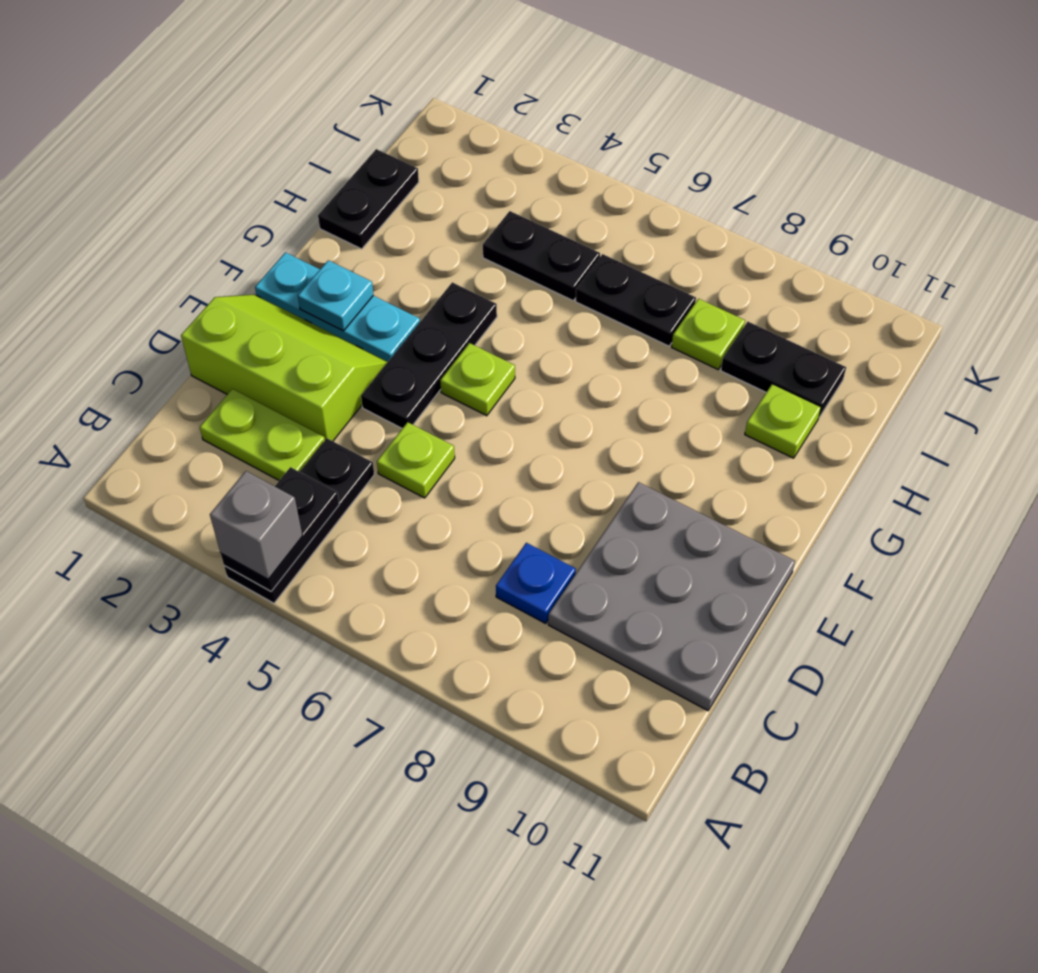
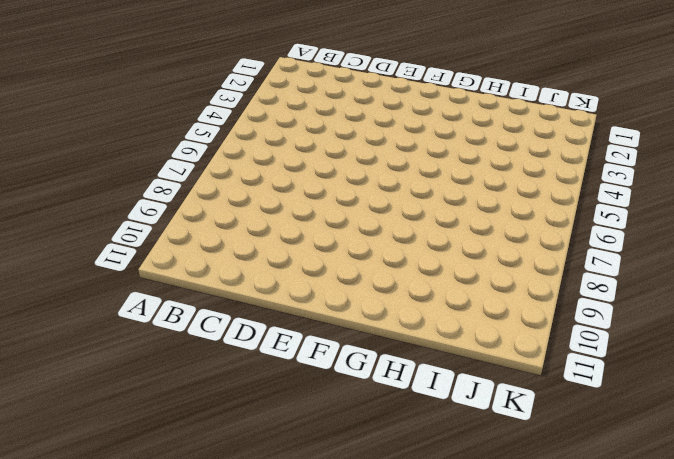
none -> black plate A4:C4 level 1
none -> lime plate C2:C3 level 1
none -> blue plate C8 level 1

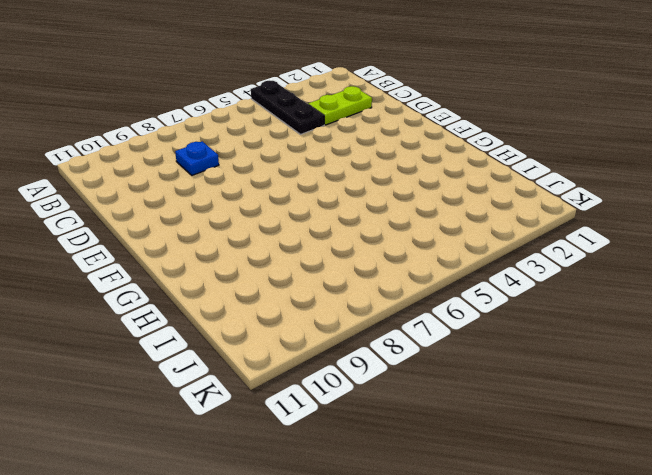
none -> grey plate C9:E11 level 1
none -> lime slope D1:E3 level 1 top D
none -> lime plate D5 level 1

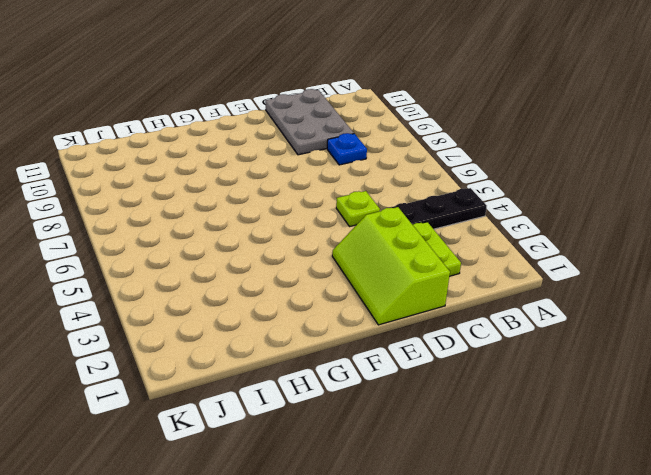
grey plate C9:D11 level 1 -> grey plate C9:E11 level 1
none -> black plate E4:G4 level 1
none -> cyan plate F1:F3 level 1
none -> lime plate F5 level 1

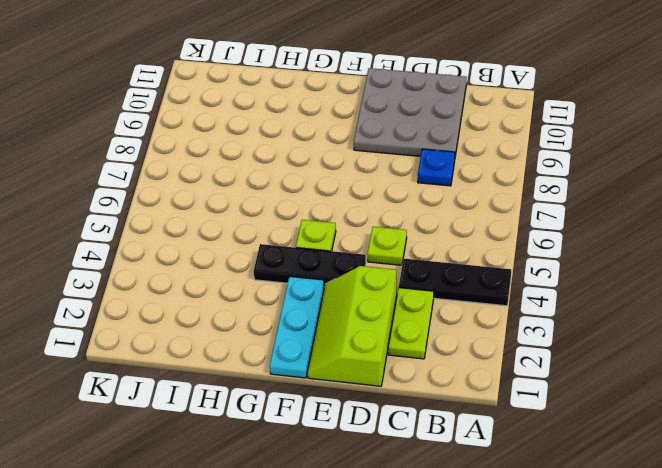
none -> black plate H1:I1 level 1
none -> lime plate H10 level 1
none -> black plate I4:I5 level 1

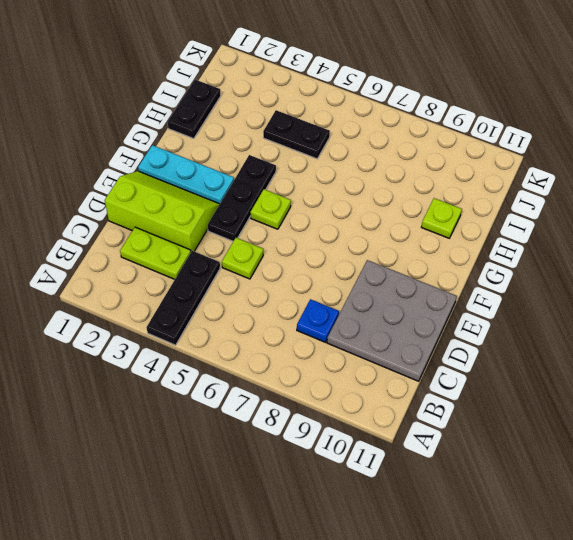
none -> black plate I6:I7 level 1
none -> lime plate I8 level 1
none -> black plate I9:I10 level 1

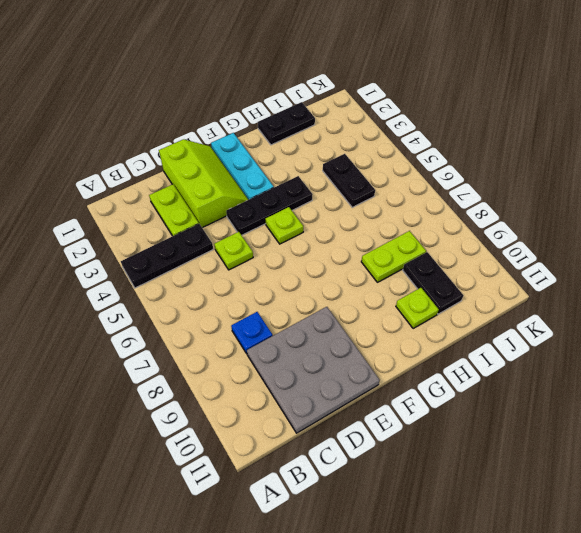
lime plate H8:I8 level 1 -> lime plate I8 level 1
none -> black plate I6:I7 level 1
none -> black plate A4:B4 level 2
none -> cyan plate F2 level 2

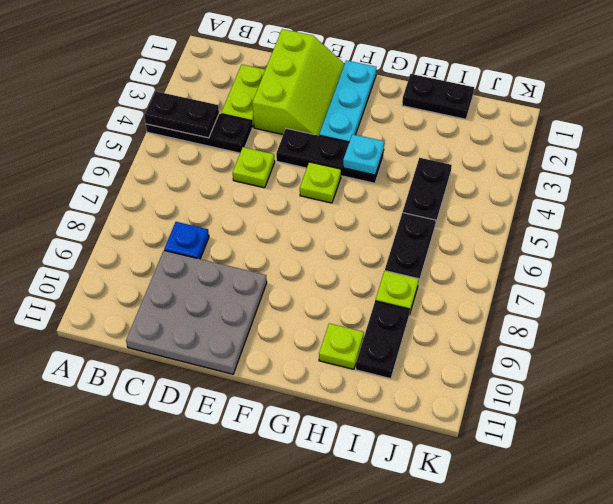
cyan plate G4 level 2 -> cyan plate F2 level 2
none -> grey brick A4 level 3

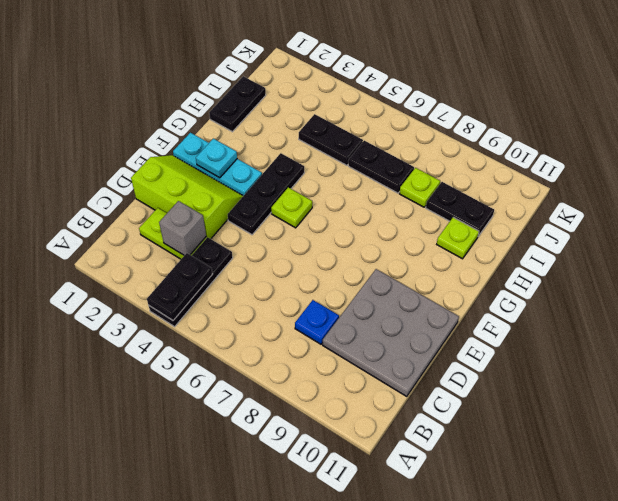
grey brick C3 level 2 -> grey brick A4 level 3
none -> lime plate D5 level 1

